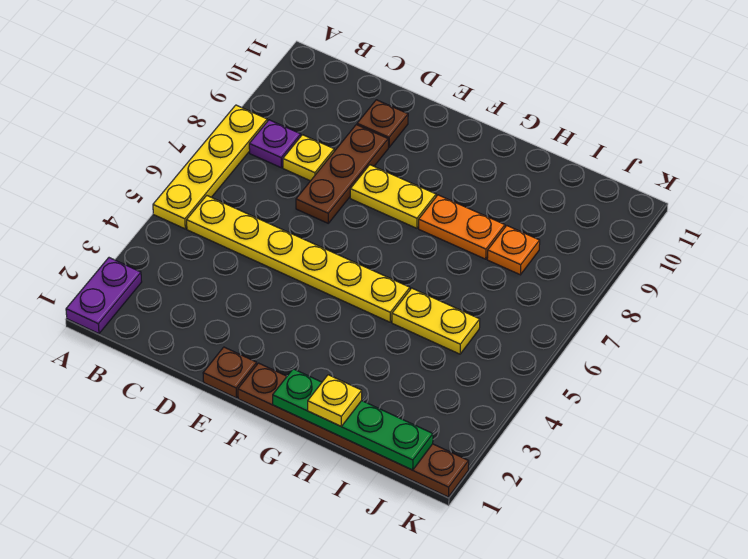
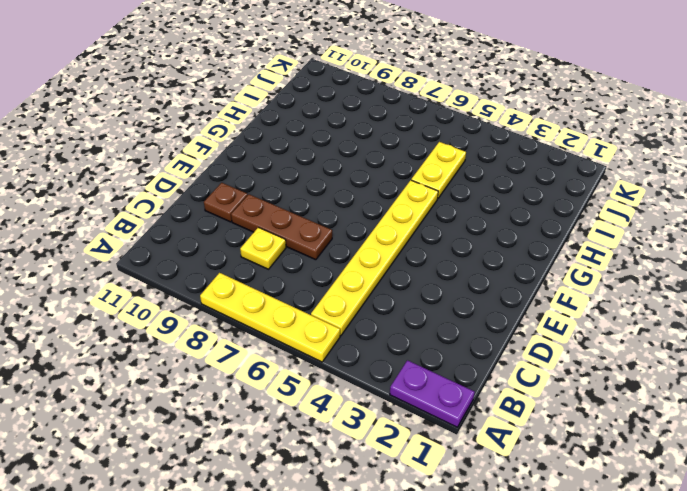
none -> purple plate B8 level 1
none -> brown plate E1 level 1
none -> yellow plate E8:F8 level 1

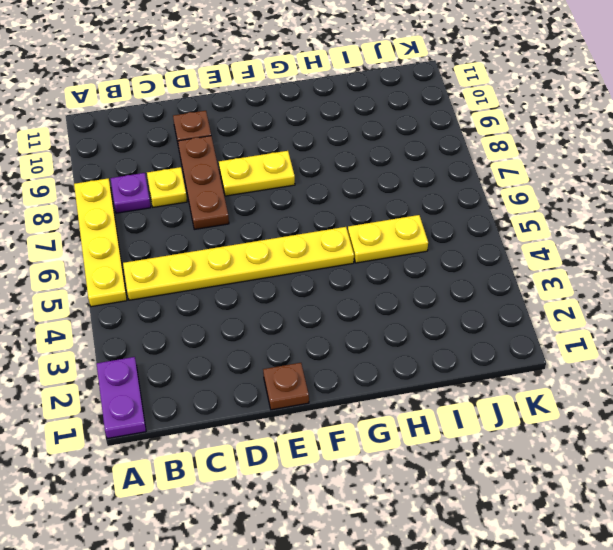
none -> brown plate F1:K1 level 1
none -> orange plate G8:H8 level 1
none -> orange plate I8 level 1

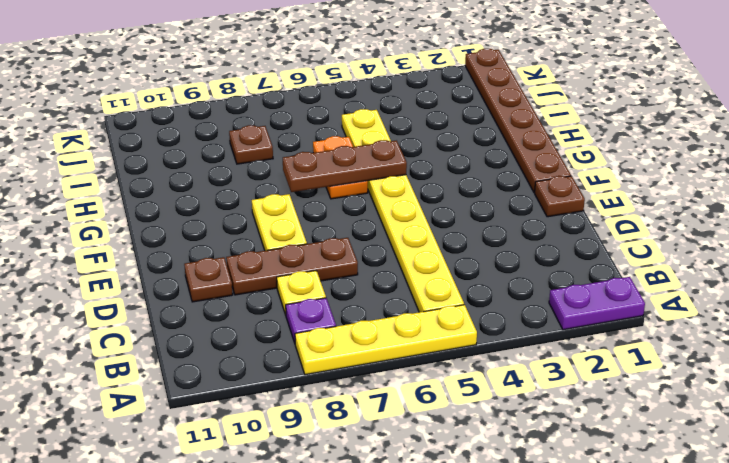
brown plate G5:G7 level 2 -> none
orange plate G6:H6 level 1 -> orange plate G8:H8 level 1
brown plate I8 level 1 -> orange plate I8 level 1
none -> green plate G1:J1 level 2
none -> yellow plate H1 level 3

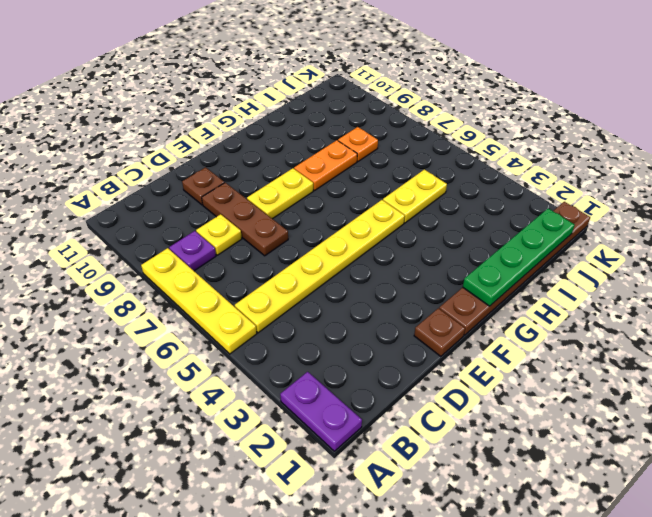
none -> yellow plate H1 level 3

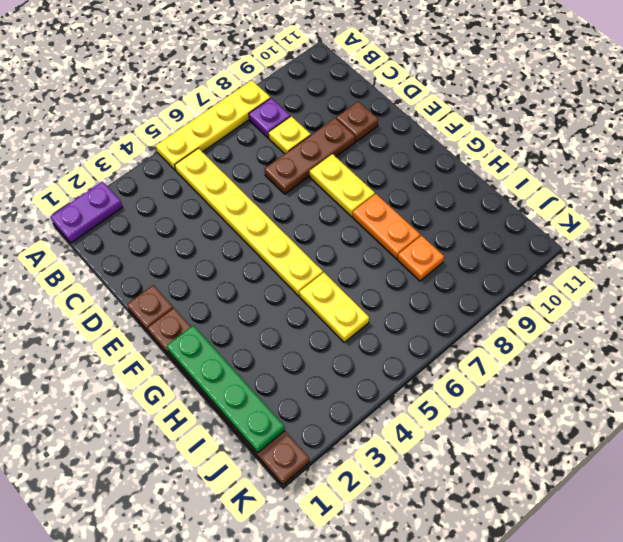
none -> yellow plate H1 level 3

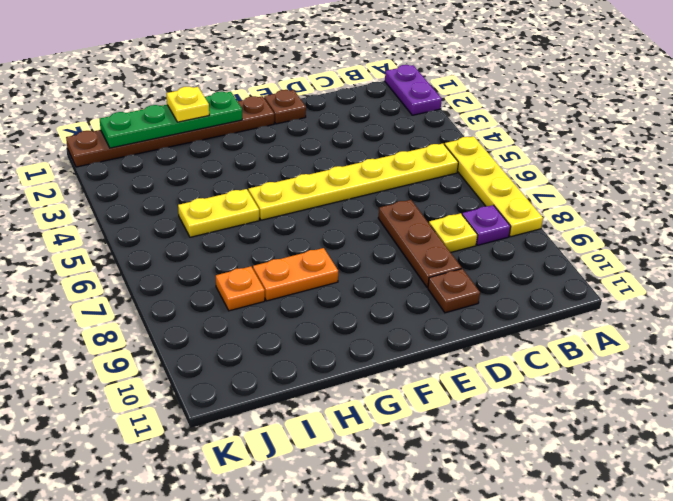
none -> yellow plate E8:F8 level 1

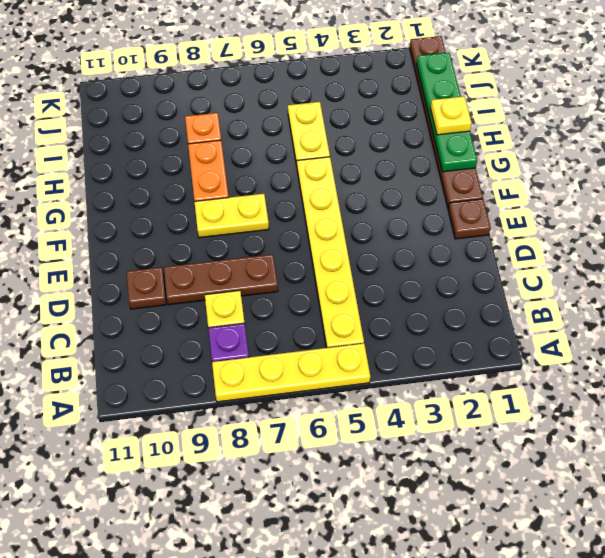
yellow plate F7:F8 level 1 -> yellow plate E8:F8 level 1
none -> purple plate A1:A2 level 1

